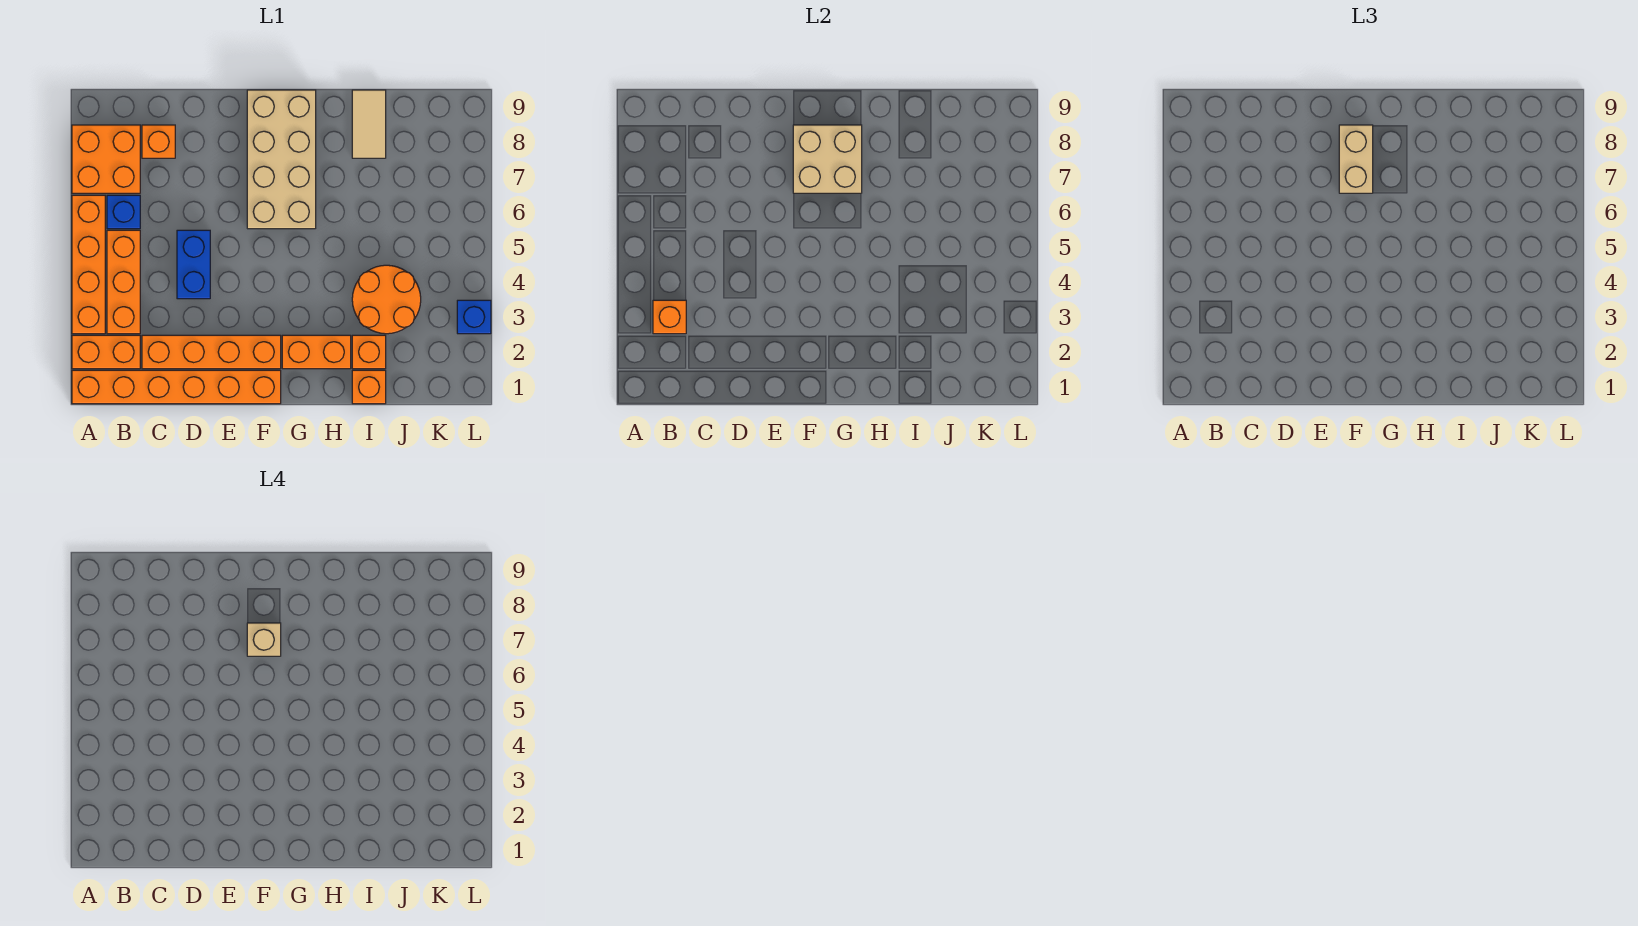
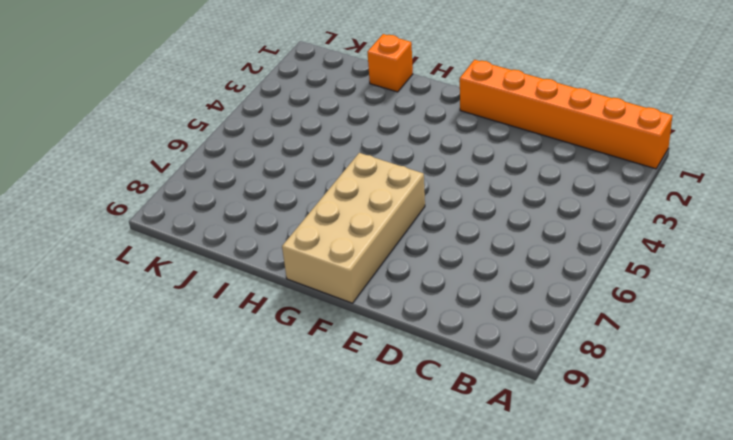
none -> orange brick A2:B2 level 1
none -> orange brick A3:A6 level 1
none -> orange brick A7:B8 level 1

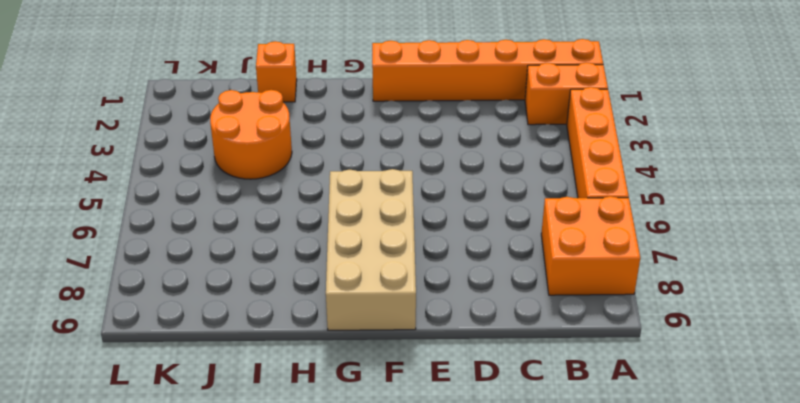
none -> orange brick B3:B5 level 1
none -> blue brick B6 level 1
none -> orange brick C2:F2 level 1

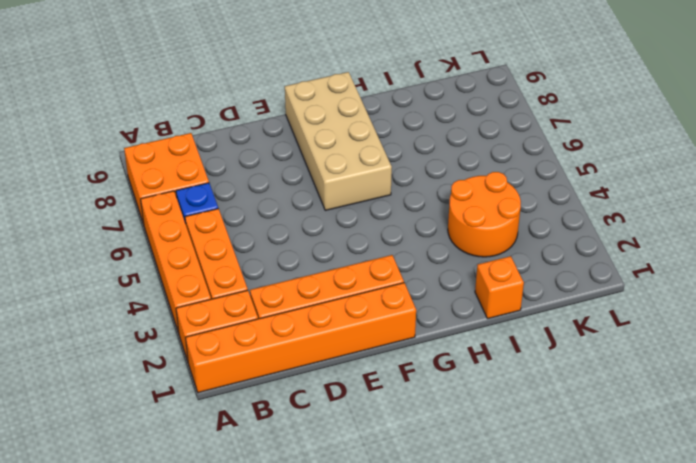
none -> orange brick C8 level 1
none -> blue brick D4:D5 level 1
none -> orange brick G2:H2 level 1

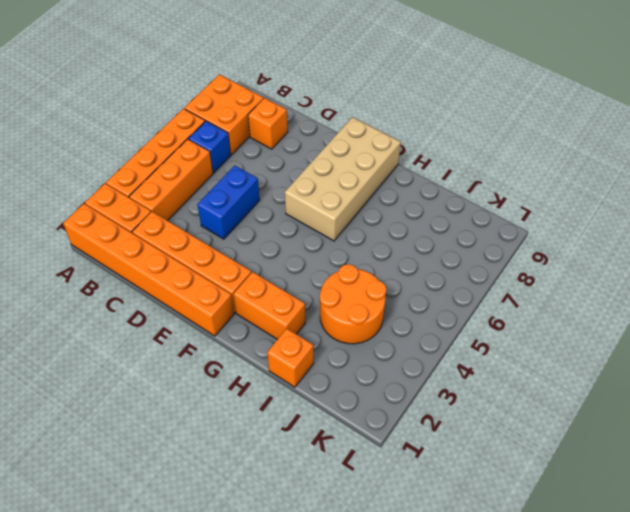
none -> orange brick I2 level 1
none -> tan tile I8:I9 level 1
none -> blue brick L3 level 1

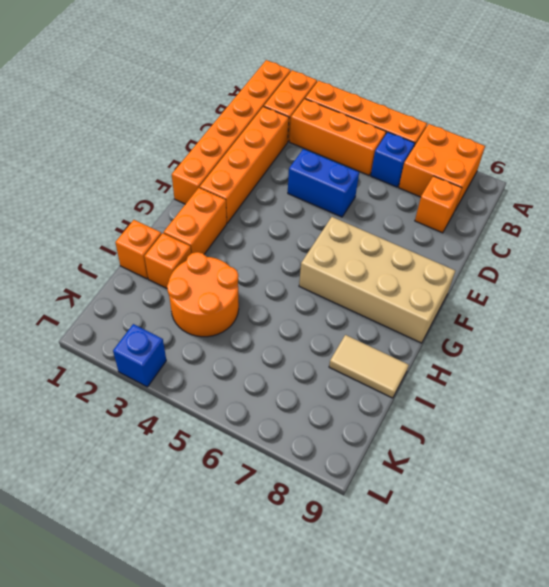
none -> orange brick B3 level 2
none -> tan brick F7:G8 level 2
none -> tan brick F7:F8 level 3

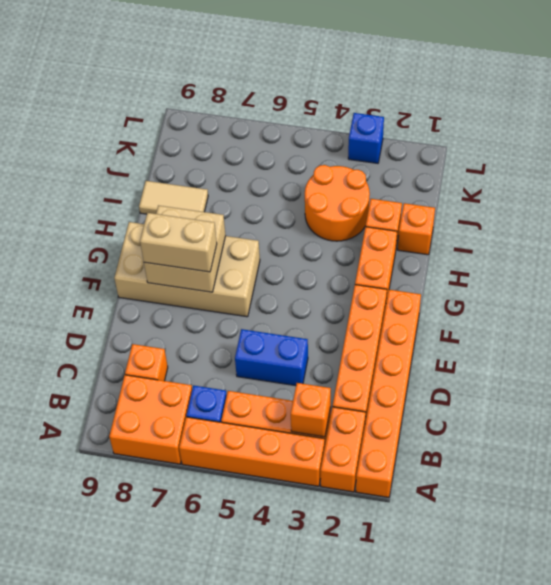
none -> tan brick F7 level 4

